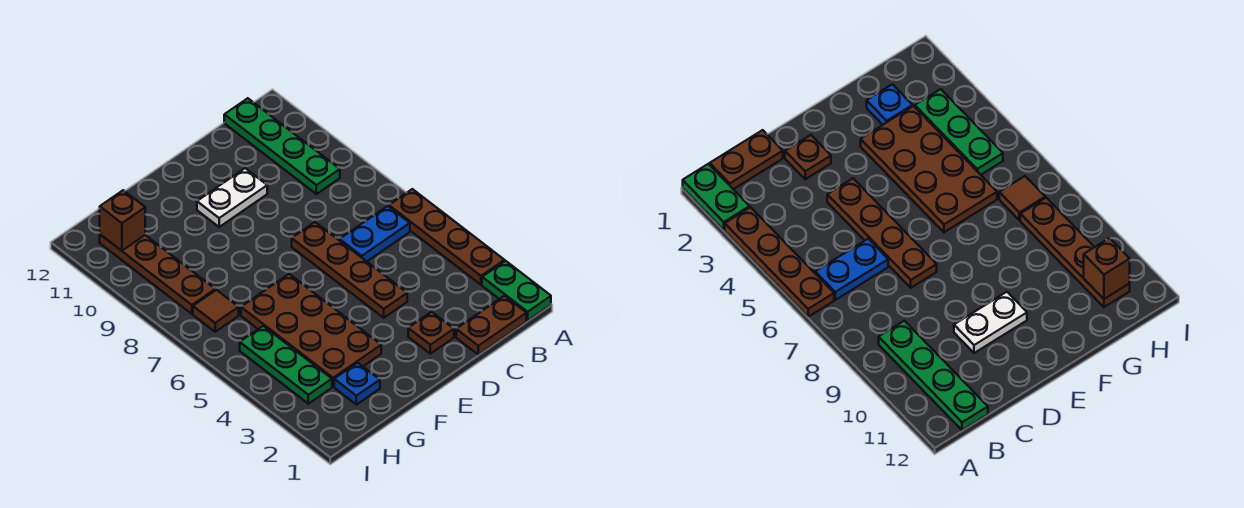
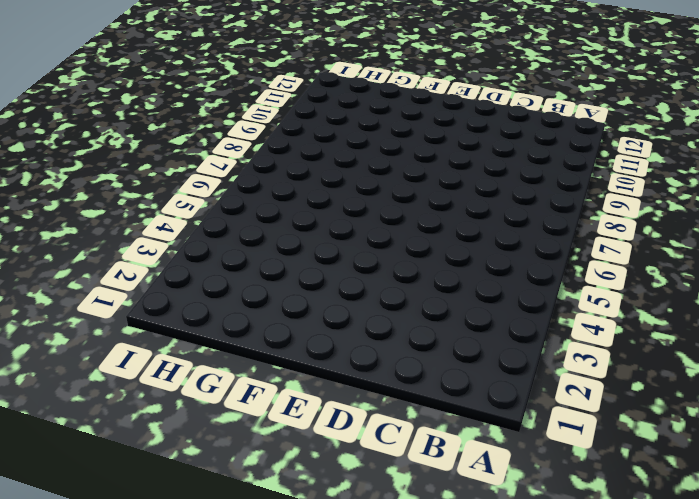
none -> green plate A1:A2 level 1
none -> brown plate A3:A6 level 1
none -> brown plate B1:C1 level 1

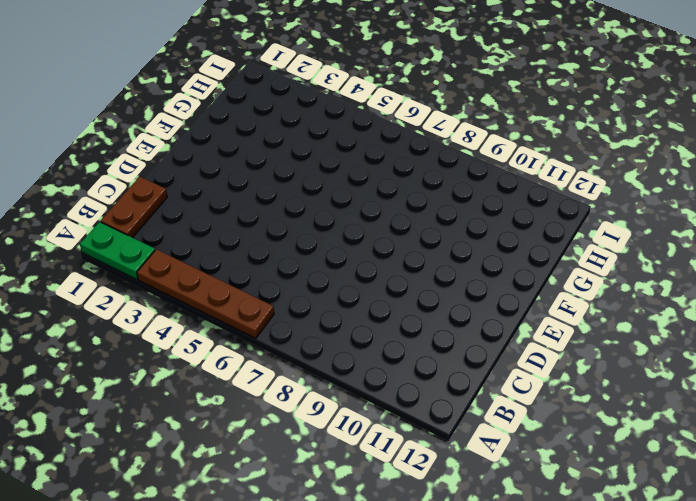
none -> blue plate B6:C6 level 1
none -> green plate B9:B12 level 1
none -> brown plate D2 level 1

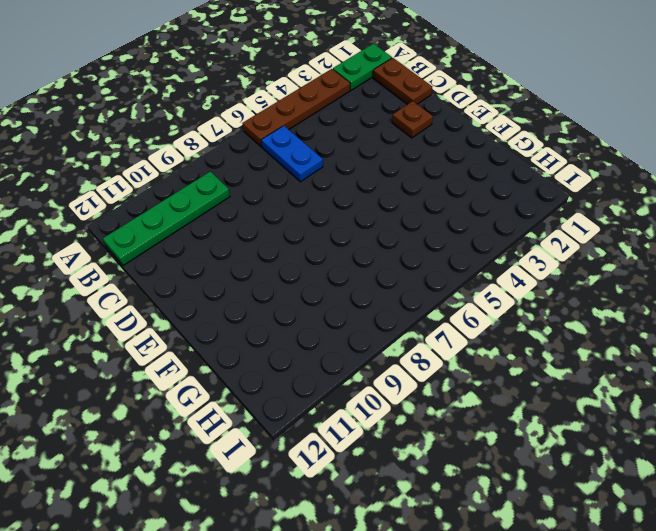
none -> brown plate D4:D7 level 1
none -> white plate D10:E10 level 1
none -> brown plate F3:G6 level 1

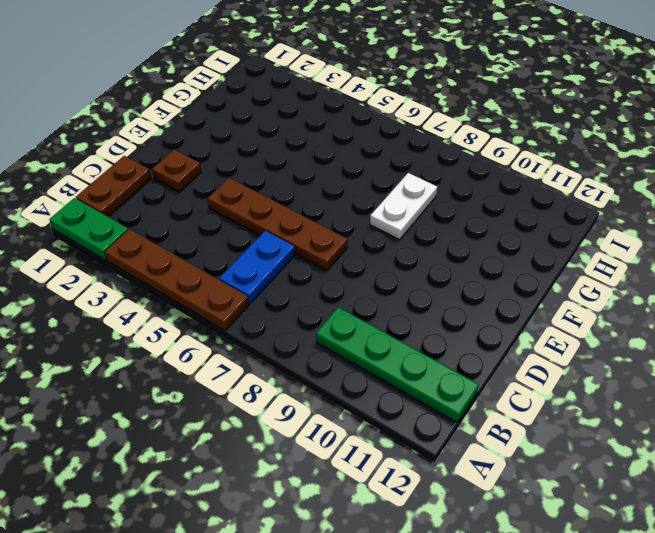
white plate F8:G8 level 1 -> white plate D10:E10 level 1
none -> brown plate F3:G6 level 1
none -> blue plate G2 level 1
none -> green plate H3:H5 level 1

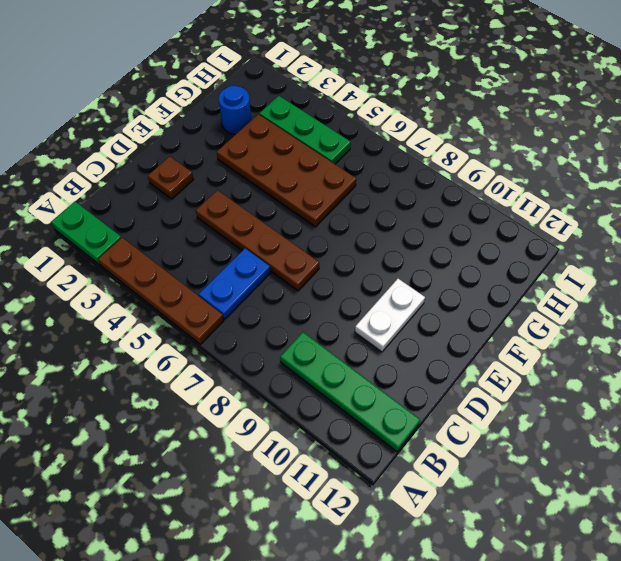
blue round brick G2 level 1 -> blue plate G2 level 1
none -> brown plate B1:C1 level 1
none -> brown tile H7 level 1
none -> brown plate H8:H11 level 1

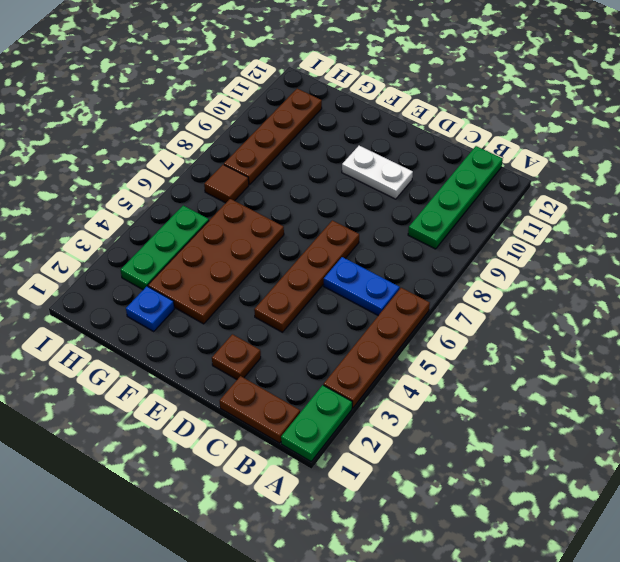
none -> brown brick H11 level 2

